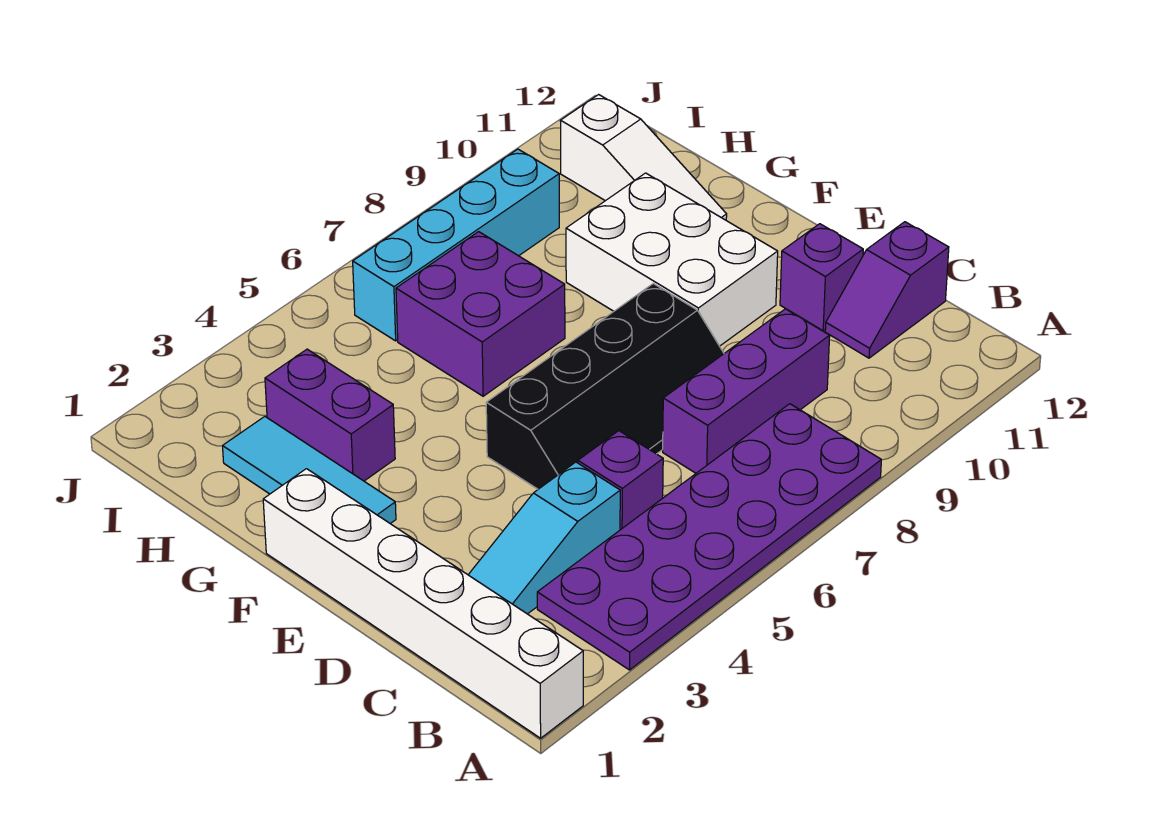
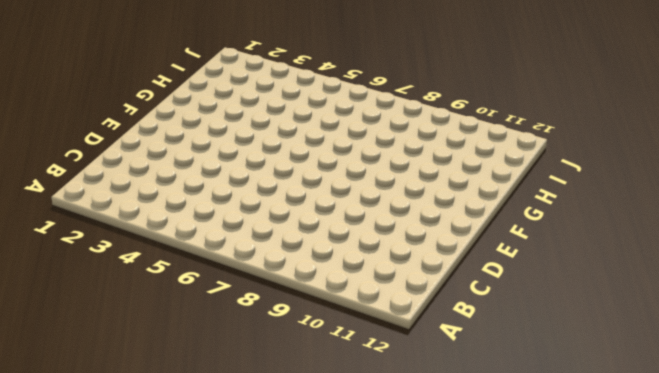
none -> white brick A1:F1 level 1
none -> purple plate A3:B8 level 1
none -> cyan slope C2:C4 level 1 top 4

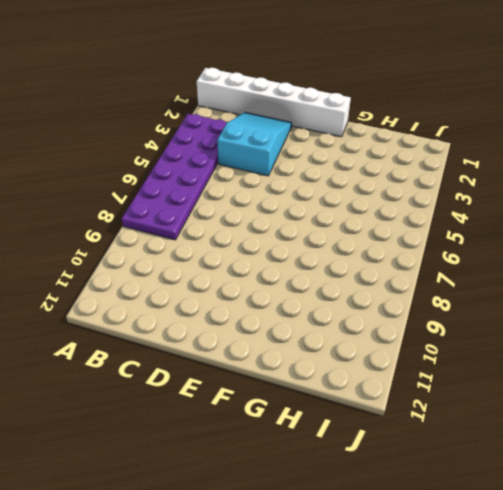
cyan slope C2:D4 level 1 top 4 -> cyan slope C2:C4 level 1 top 4
none -> purple brick C5 level 1
none -> purple brick C7:C9 level 1
none -> purple slope C11:C12 level 1 top 12

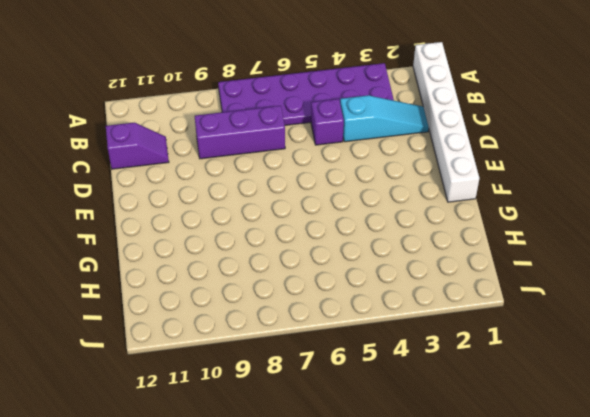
none -> black slope D5:E8 level 1 top E
none -> purple brick D11 level 1
none -> white brick E9:G10 level 1

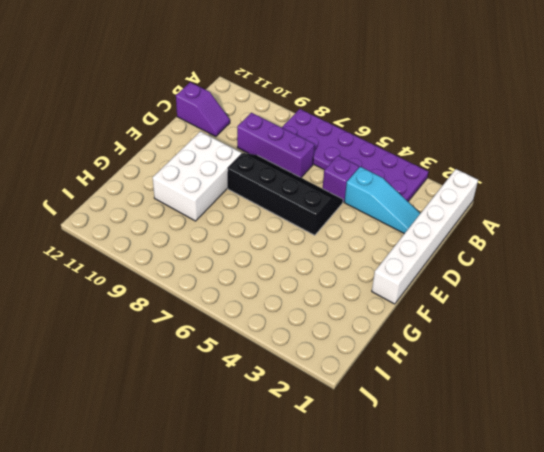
none -> purple brick D11 level 1
none -> cyan tile F2:H2 level 1
none -> purple brick G3:H3 level 1

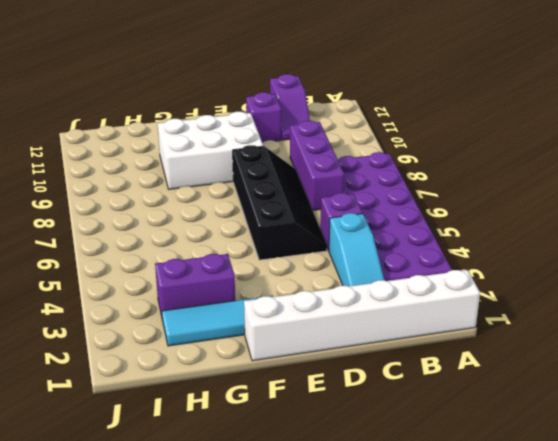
none -> purple brick G6:H7 level 1
none -> white slope G11:I11 level 1 top I
none -> cyan brick I6:I9 level 1

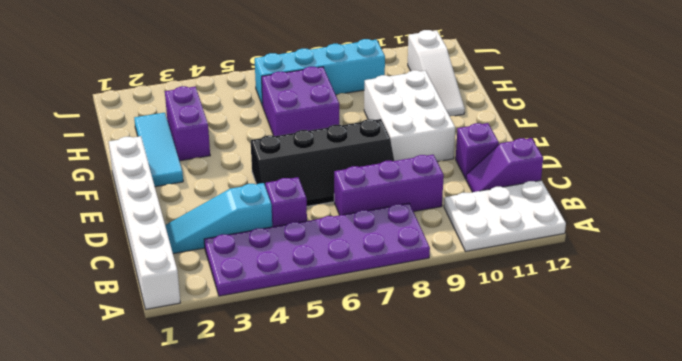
white plate A10:B12 level 1 -> none

